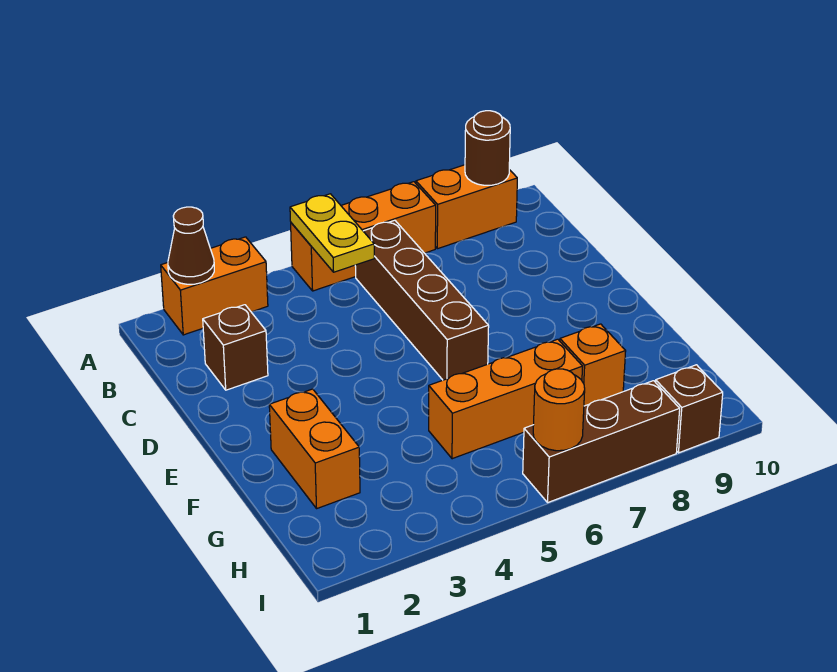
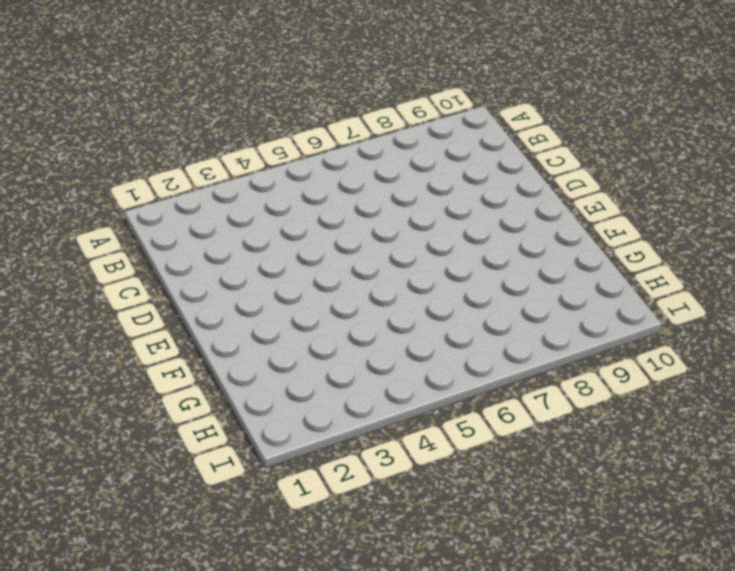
none -> orange brick A2:A3 level 1
none -> orange brick A5:A7 level 1
none -> orange brick A8:A9 level 1

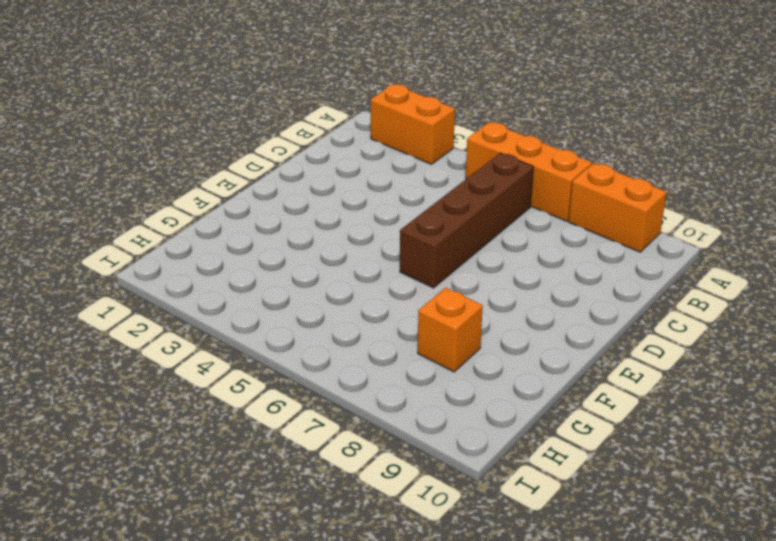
none -> brown brick C2 level 1
none -> orange brick F2:G2 level 1
none -> orange brick G5:G7 level 1

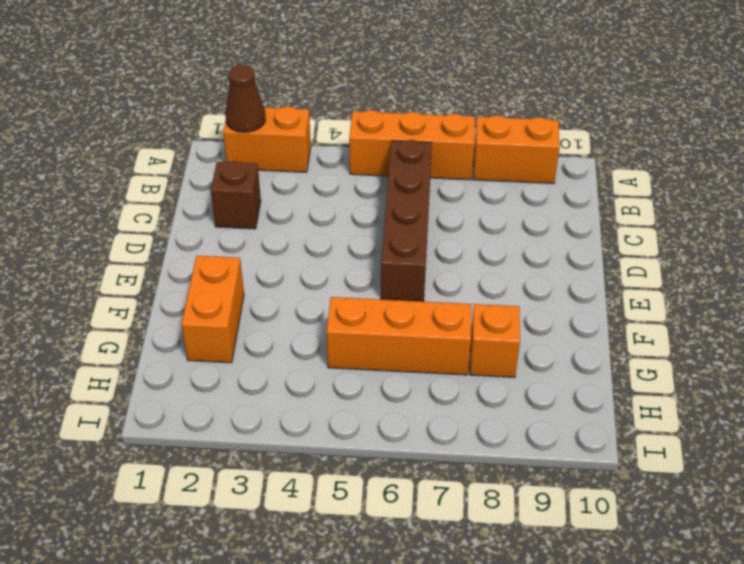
none -> brown brick I6:I8 level 1
none -> brown brick I9 level 1
none -> yellow plate A5:B5 level 2

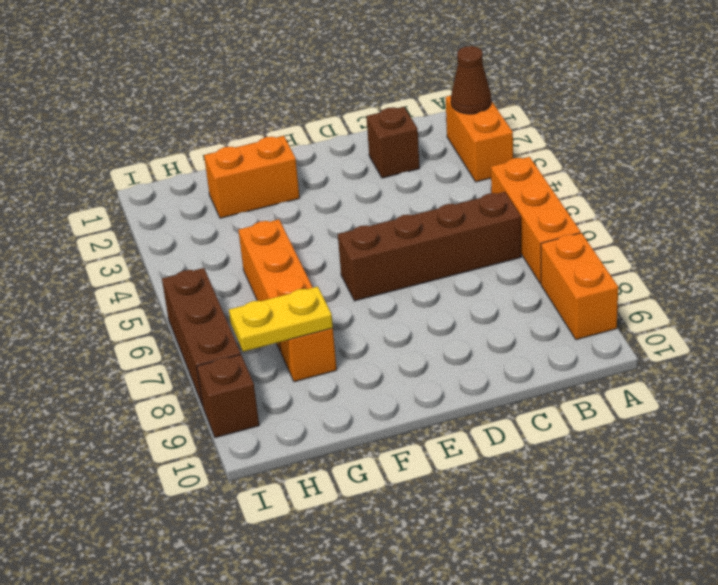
yellow plate G8:H8 level 2 -> yellow plate A5:B5 level 2
none -> brown round brick A9 level 2
none -> orange round brick I6 level 2

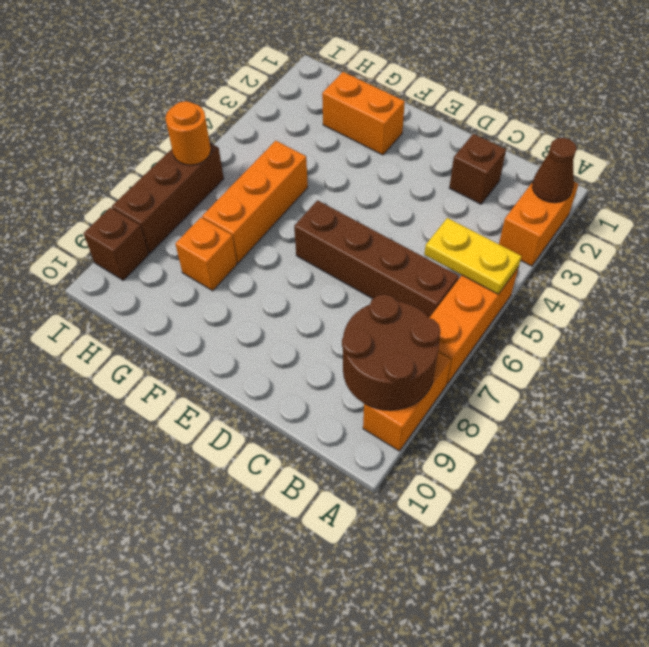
brown round brick A8:B9 level 2 -> brown round brick A9 level 2

